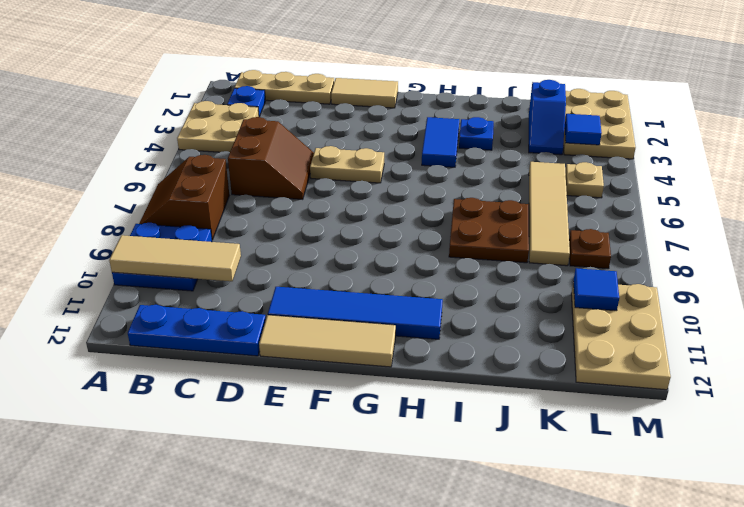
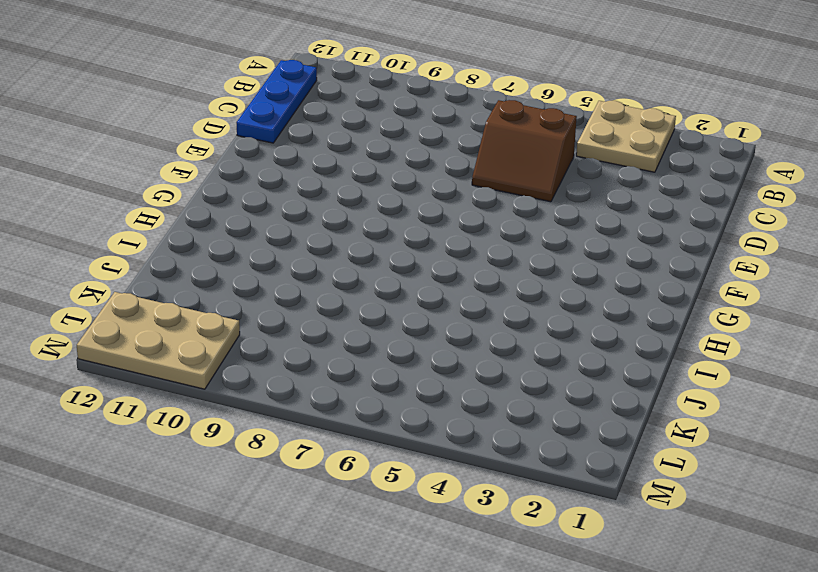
none -> brown slope A7:B8 level 1 top B
none -> blue plate A9:B10 level 1
none -> tan plate B1:D1 level 1

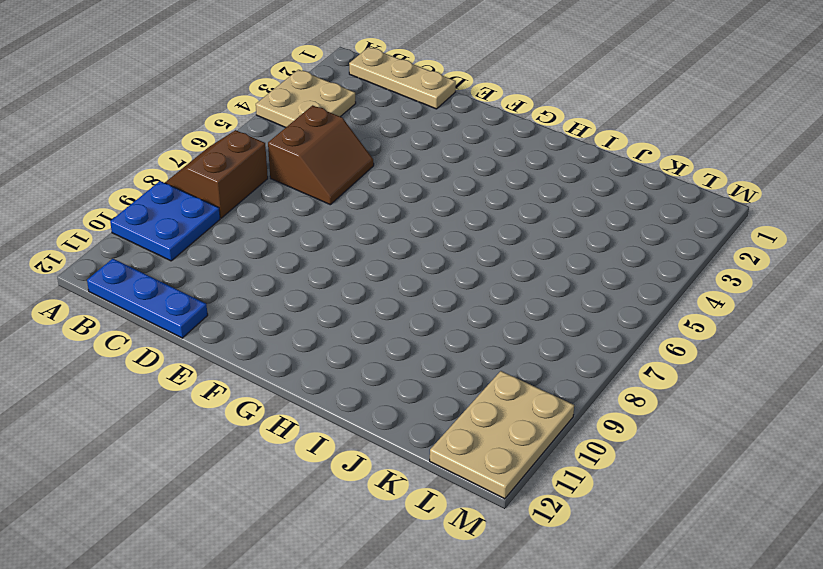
none -> blue plate B2 level 1
none -> tan tile E1:F1 level 1
none -> tan plate E5:F5 level 1

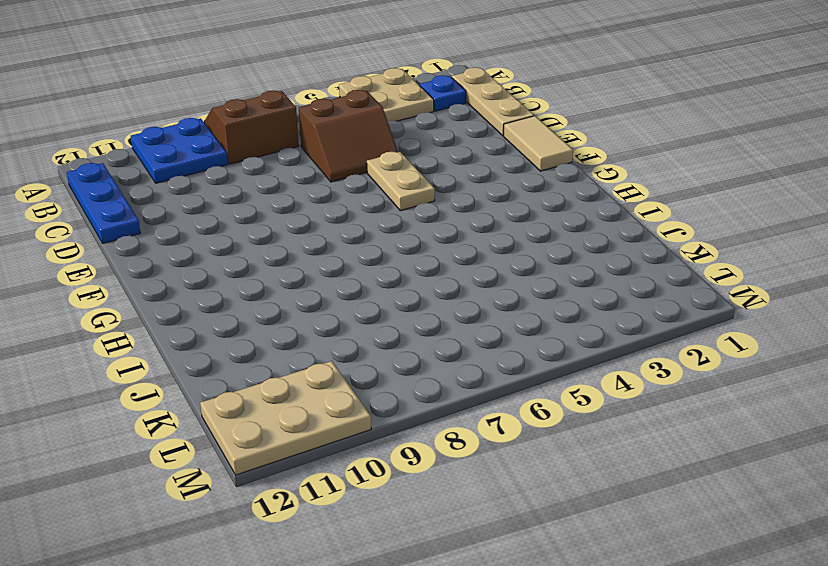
none -> blue tile E11:H11 level 1
none -> tan tile E12:G12 level 1
none -> blue tile H3:H4 level 1

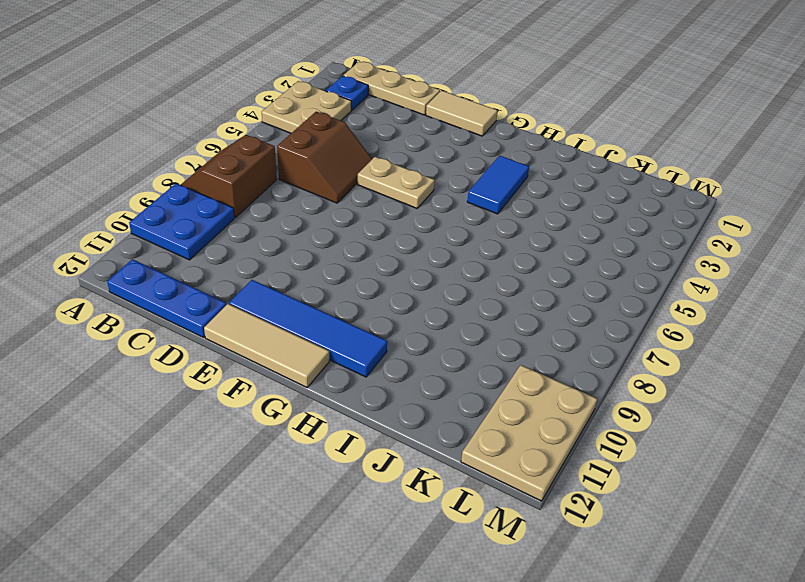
none -> blue plate I3 level 1
none -> brown plate I7:J8 level 1
none -> blue slope K2:K3 level 1 top 2

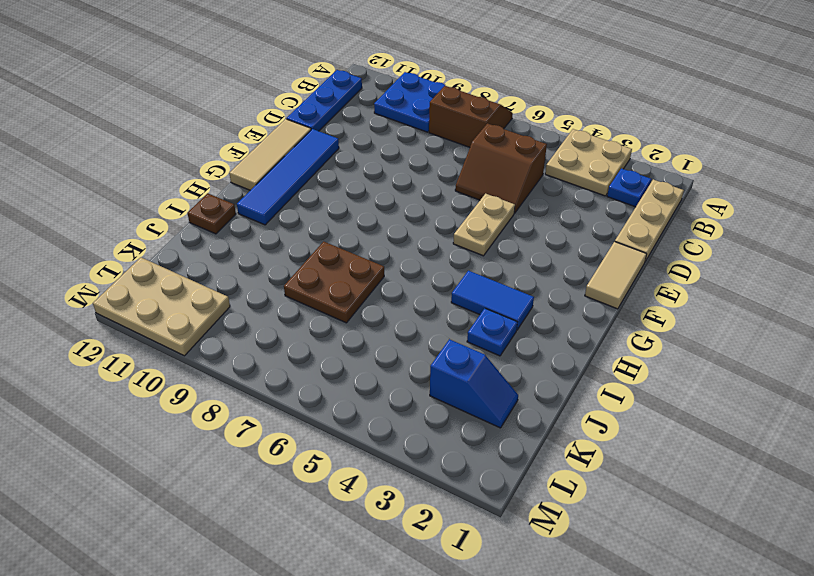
brown plate I12 level 1 -> brown plate L8 level 1
blue slope K2:K3 level 1 top 3 -> blue slope K2:K3 level 1 top 2
none -> tan tile K5:K8 level 1
none -> tan plate L1:M3 level 1
none -> tan plate L5 level 1

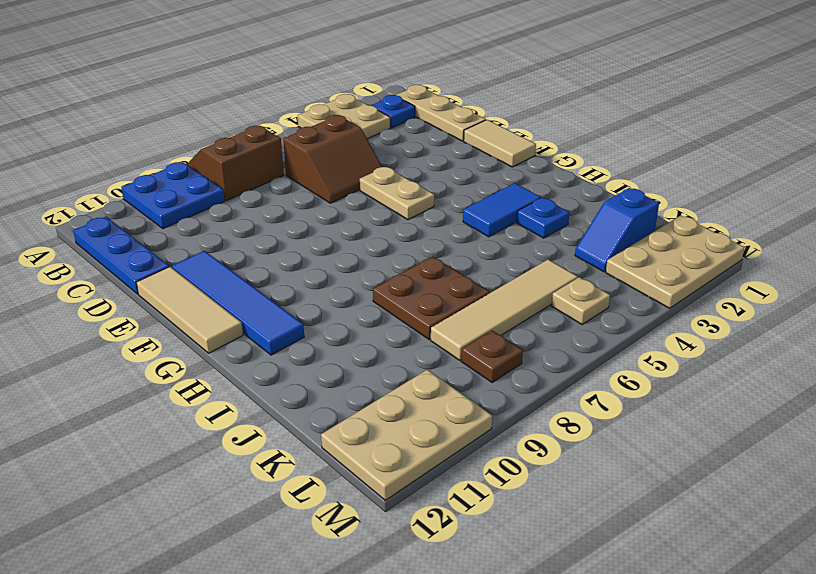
none -> tan tile A10:C10 level 2
none -> blue tile L3 level 2
none -> blue tile L10 level 2

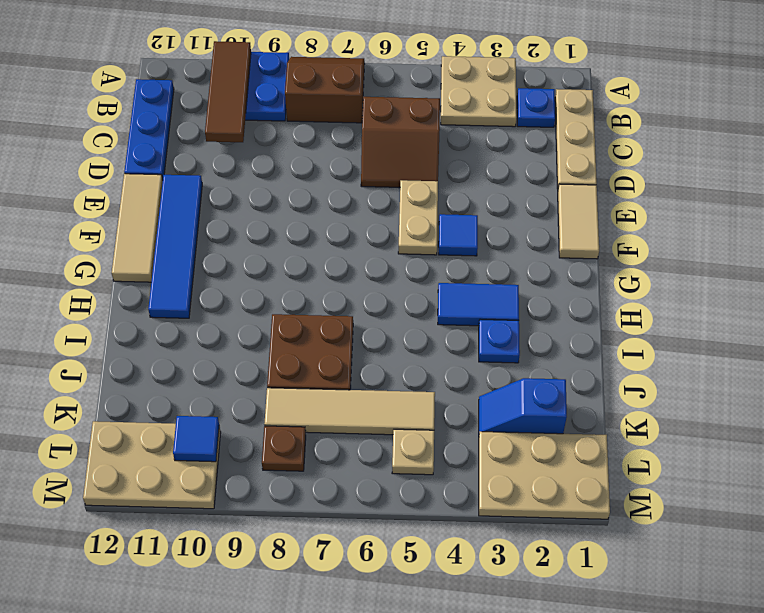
brown tile A10:C10 level 2 -> tan tile A10:C10 level 2
blue tile F4 level 1 -> blue tile L3 level 2

